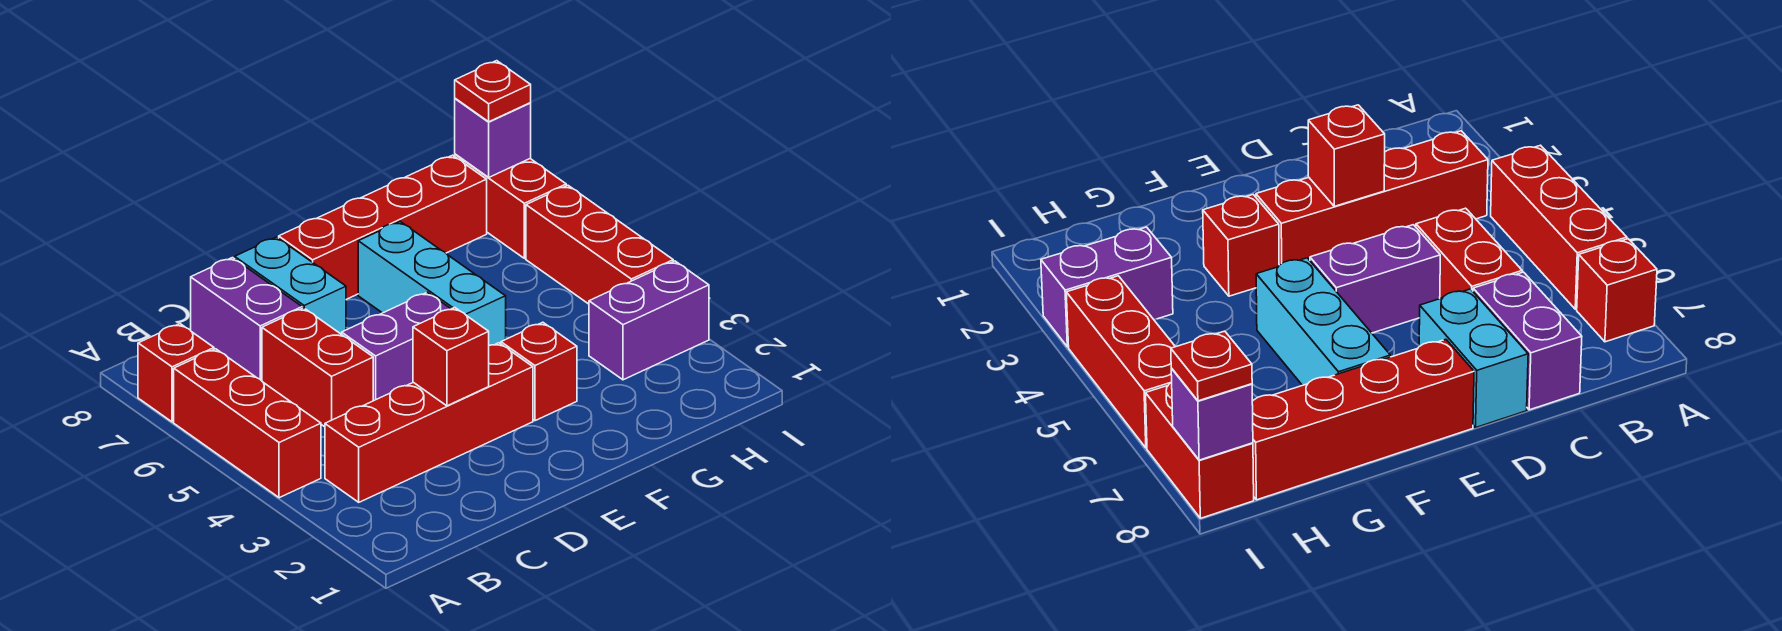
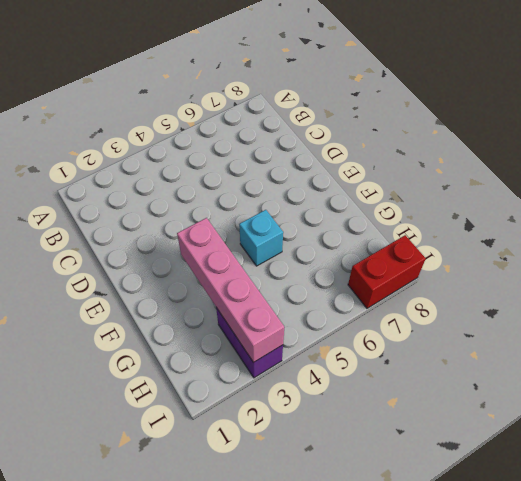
pink brick F3:I3 level 2 -> none
cyan brick F5 level 1 -> cyan brick F5:F7 level 1
none -> red brick A4:A6 level 1
none -> red brick A7 level 1
none -> red brick B3:E3 level 1

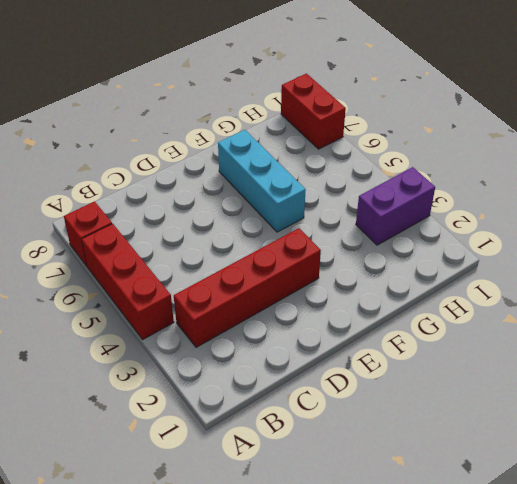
none -> red brick C5:C6 level 1
none -> purple brick C7:C8 level 1
none -> purple brick D5:E5 level 1

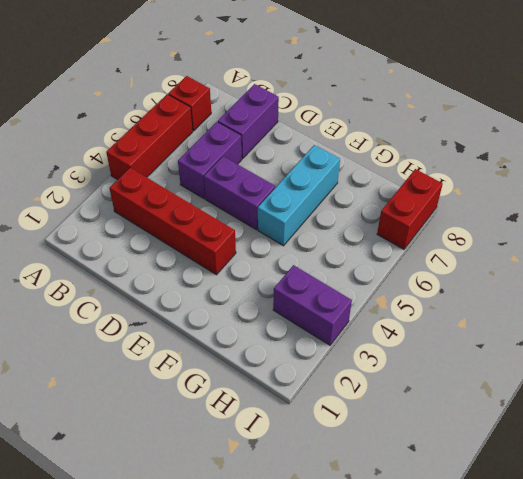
purple brick C5:C6 level 1 -> red brick C5:C6 level 1
none -> cyan brick D7:D8 level 1
none -> red brick E8:H8 level 1
none -> red brick F3 level 1

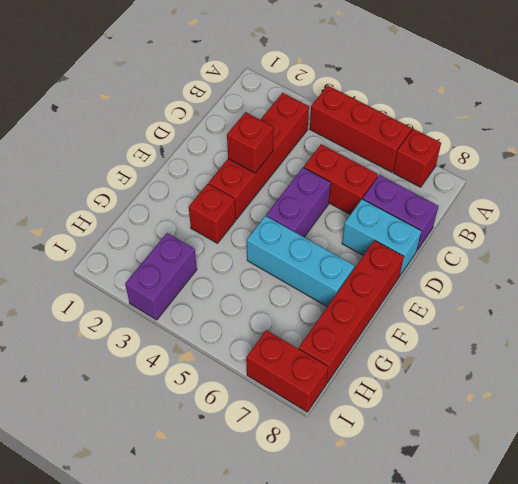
none -> red brick I4:I6 level 1
none -> purple brick I8 level 2
none -> red plate I8 level 3

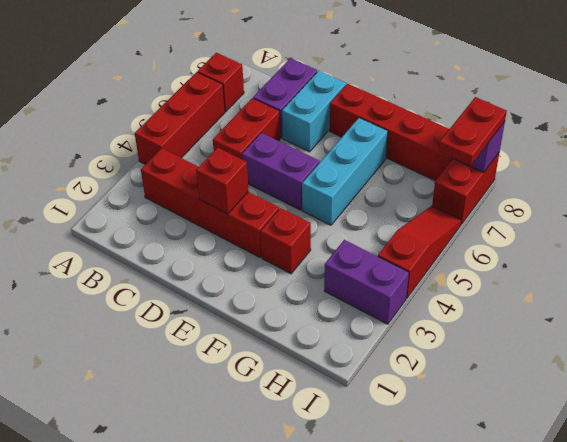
red slope I4:I6 level 1 top 4 -> red brick I4:I6 level 1
red plate I7:I8 level 3 -> red plate I8 level 3

